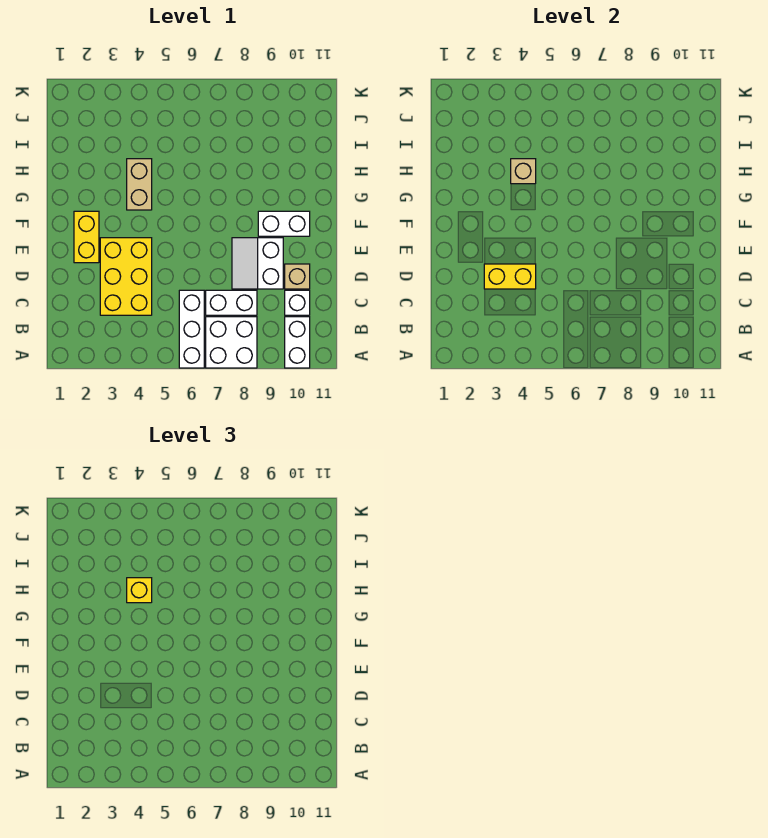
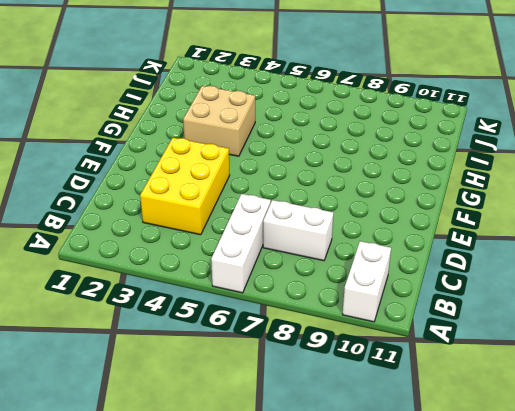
tan brick G3:H4 level 1 -> tan brick G4:H4 level 1
none -> white brick A7:B8 level 1
none -> white brick C10 level 1
none -> white slope D8:E9 level 1 top 9

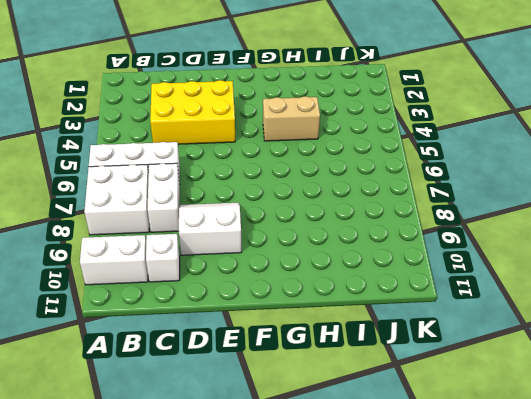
none -> tan brick D10 level 1
none -> yellow brick E2:F2 level 1
none -> white brick F9:F10 level 1

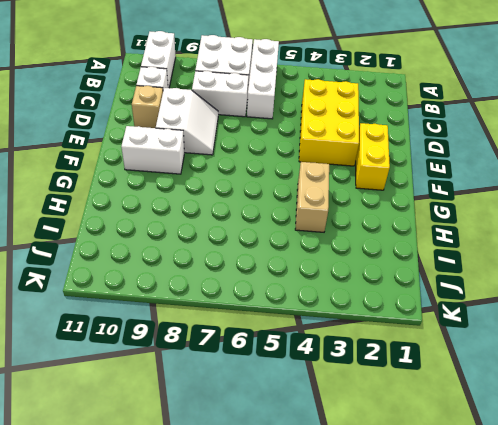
none -> yellow brick D3:D4 level 2
none -> tan brick H4 level 2
none -> yellow brick H4 level 3

